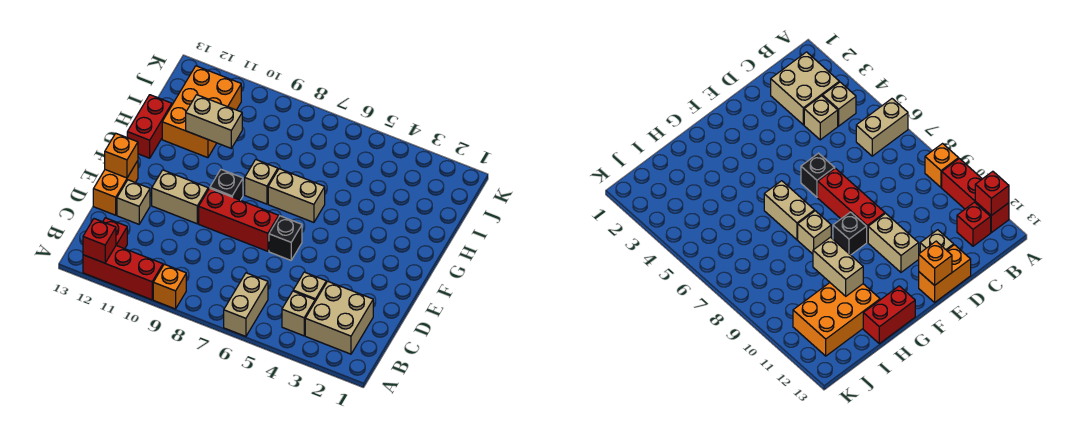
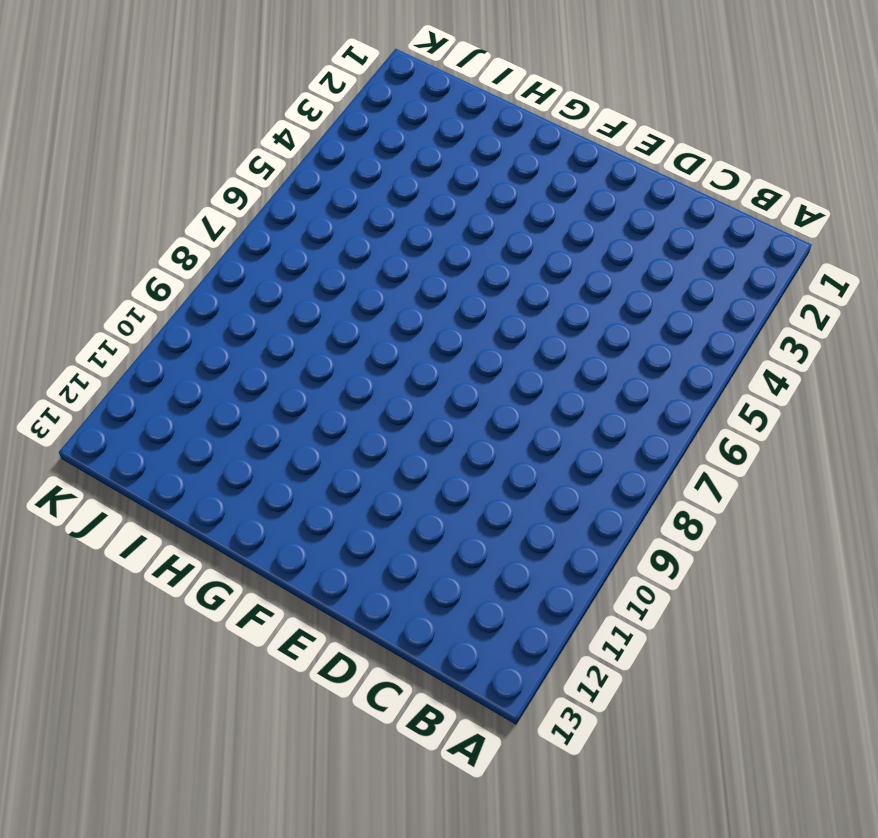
none -> tan brick A6:B6 level 1
none -> orange brick A9 level 1
none -> red brick A10:A12 level 1

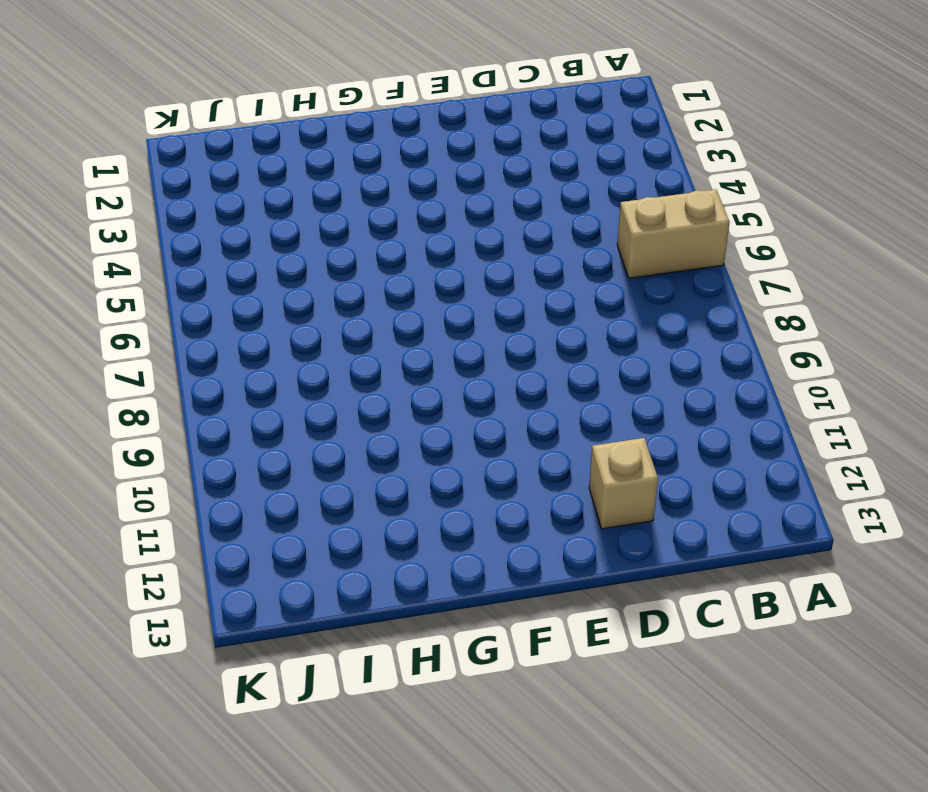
none -> orange brick A9 level 1
none -> red brick A10:A12 level 1
none -> tan brick B2:C3 level 1

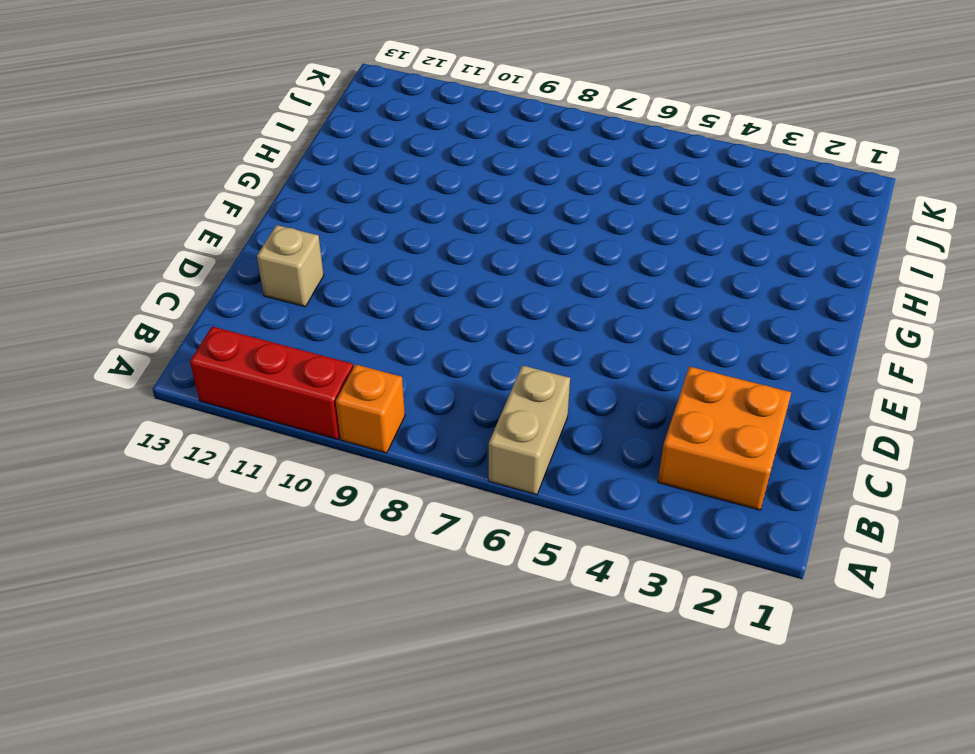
orange brick B2:C3 level 1 -> tan brick B2:C3 level 1
none -> tan brick B4 level 1
none -> red brick B12 level 1
none -> tan brick C4 level 1

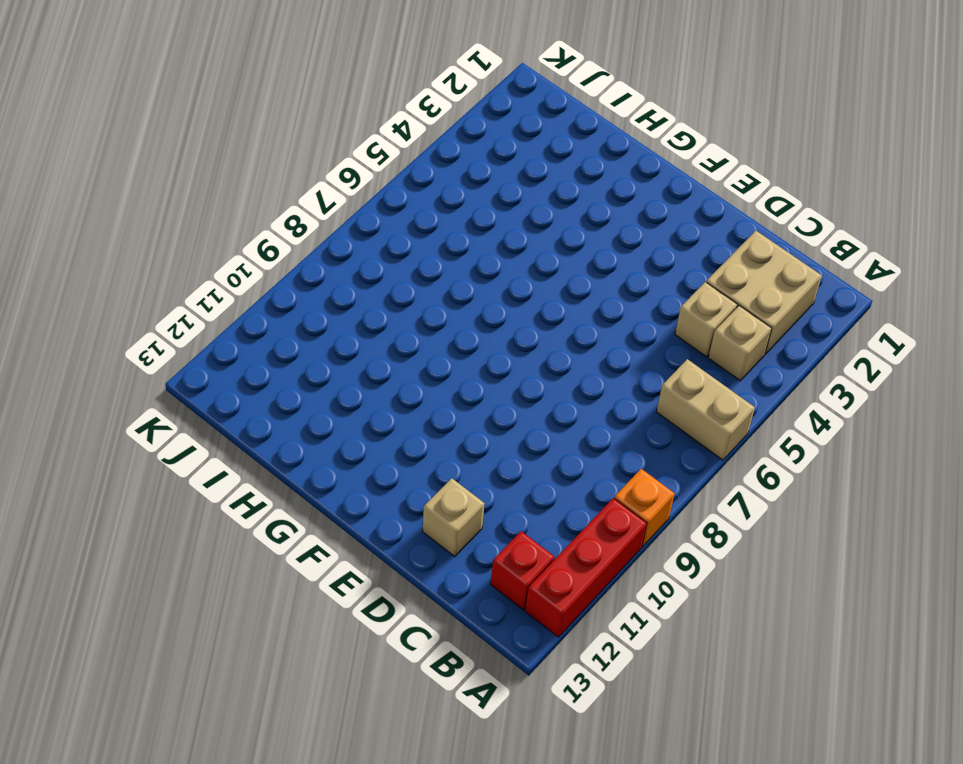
none -> orange brick D13:E13 level 1
none -> black brick E6 level 1
none -> red brick E7:E9 level 1

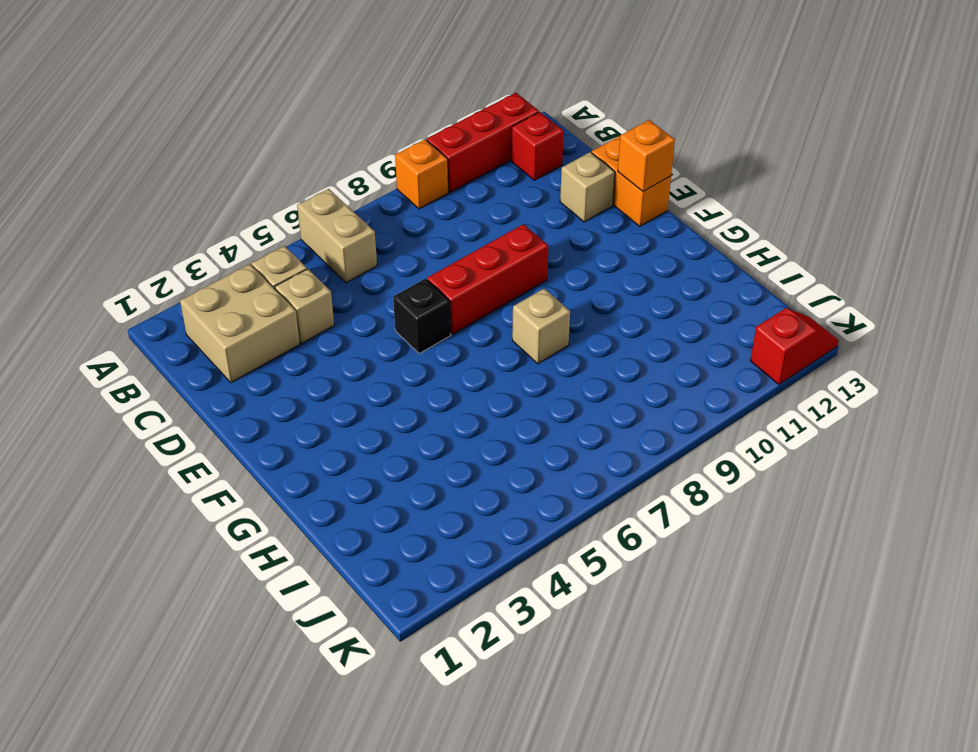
red slope K12:K13 level 1 top 12 -> none
none -> tan brick E10:E11 level 1
none -> black brick F9 level 1
none -> tan brick G6:G7 level 1

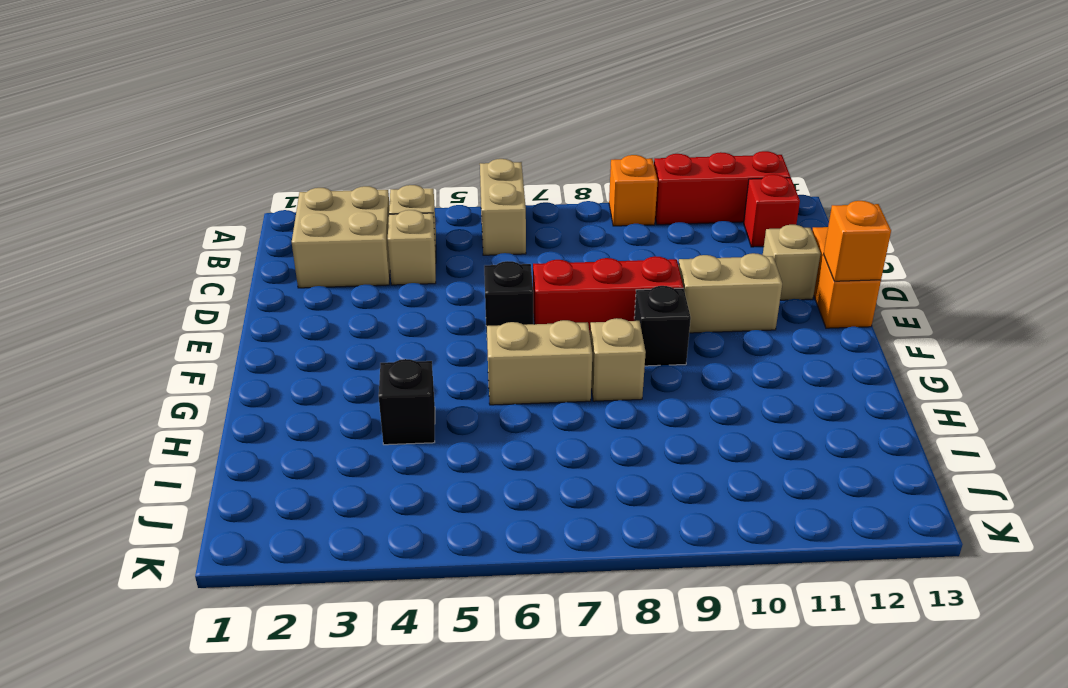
black brick H4 level 1 -> none
none -> red brick G13:H13 level 1
none -> orange brick H11:J12 level 1
none -> red brick A12 level 2

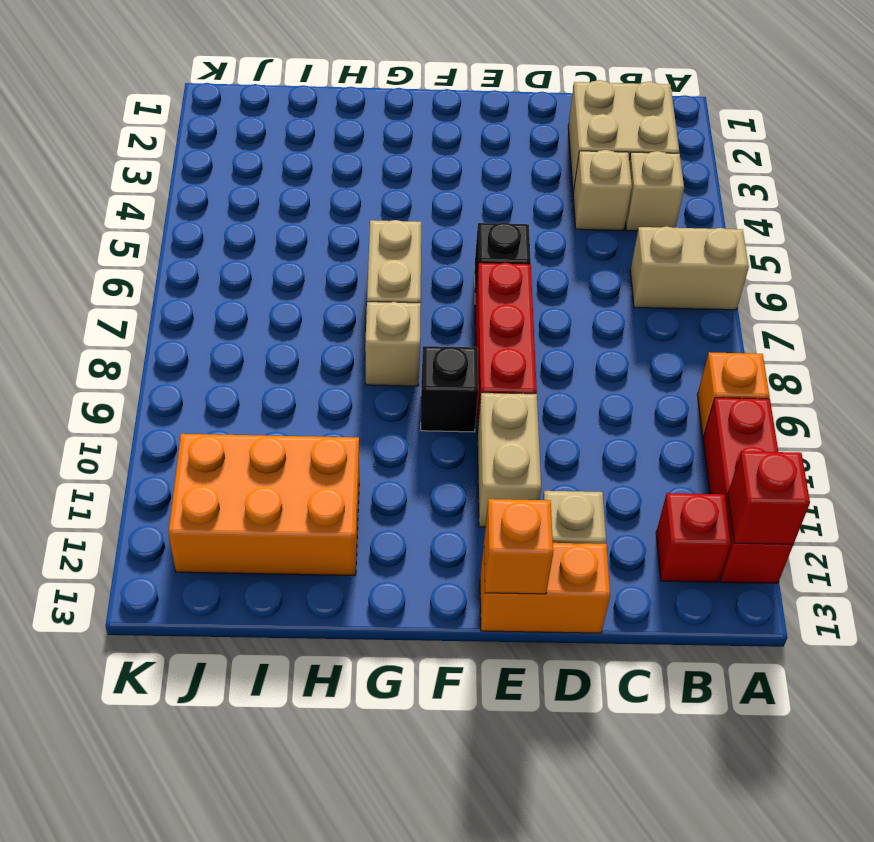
none -> red brick G13:H13 level 1
none -> tan brick H10:H11 level 2

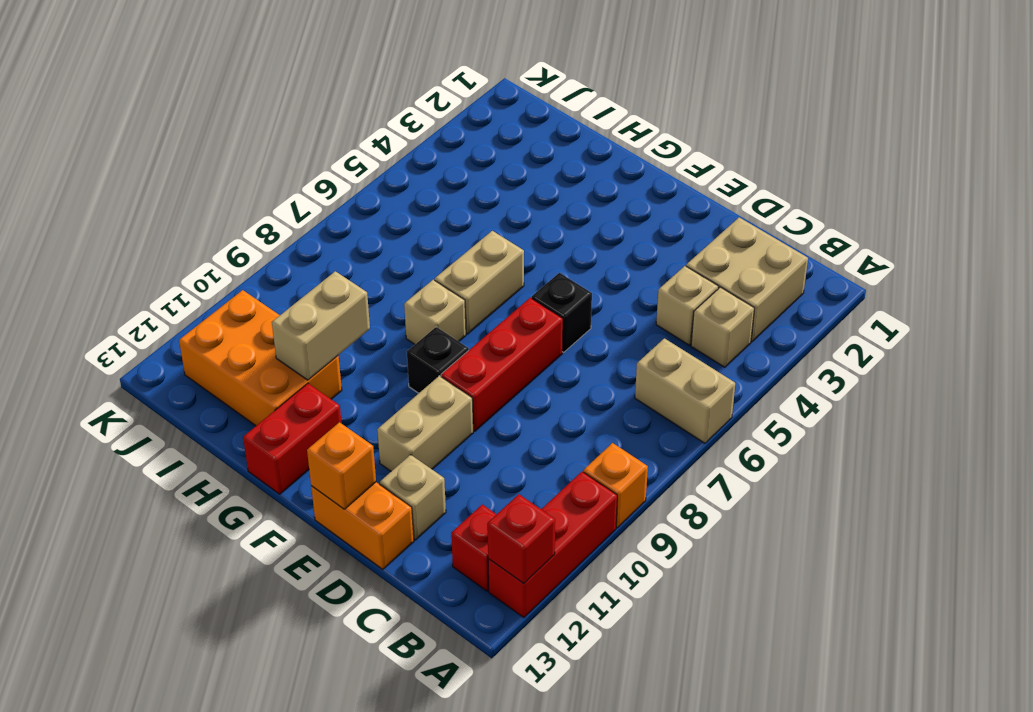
red brick G12:G13 level 1 -> red brick G13:H13 level 1

